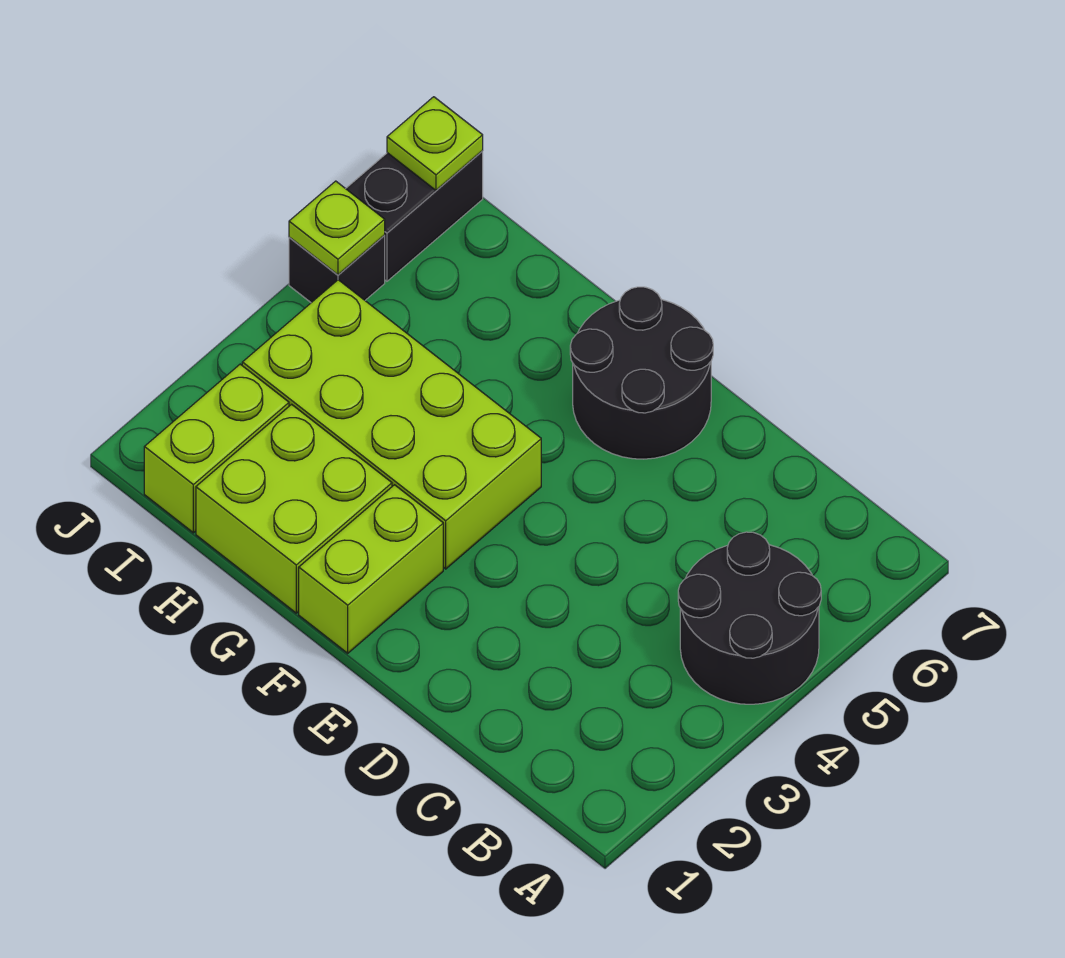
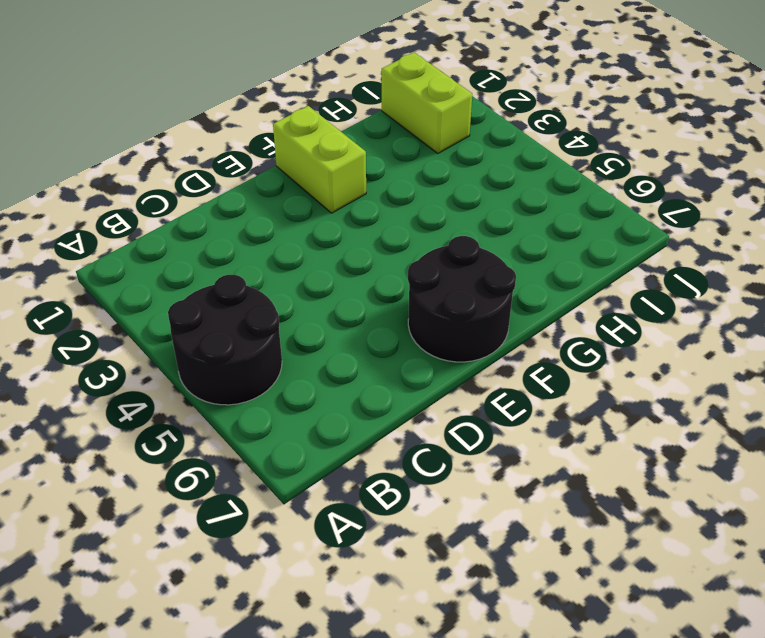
none -> lime brick F3:I4 level 1
none -> lime brick G1:H2 level 1

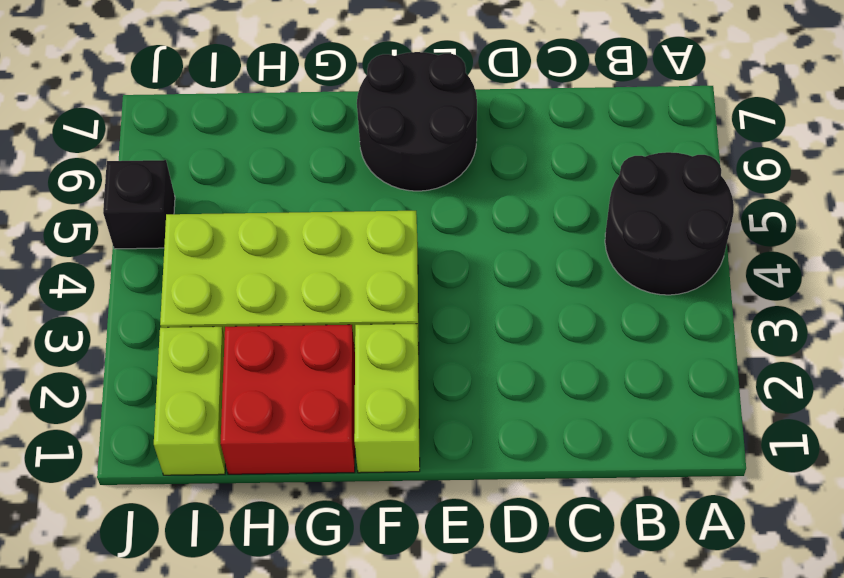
red brick G1:H2 level 1 -> lime brick G1:H2 level 1
none -> black brick J6:J7 level 1
none -> lime plate J5 level 2

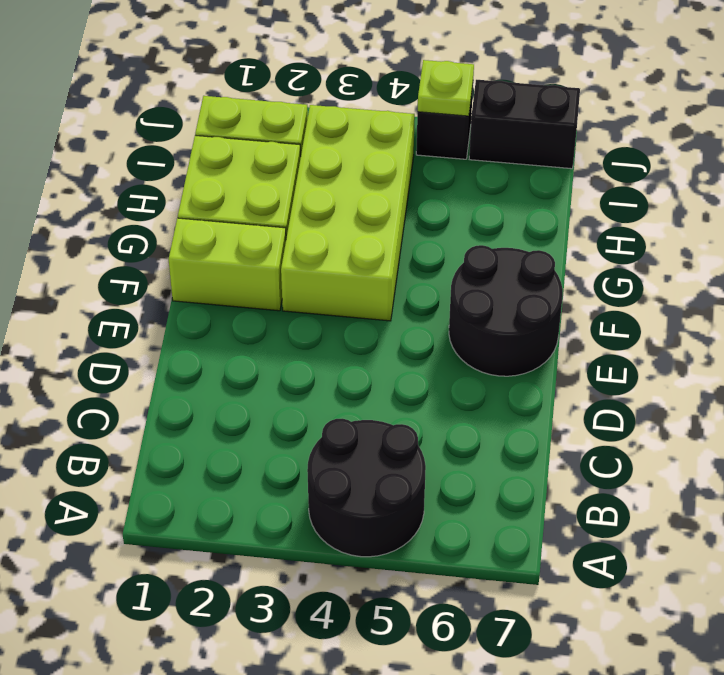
none -> lime plate J7 level 2

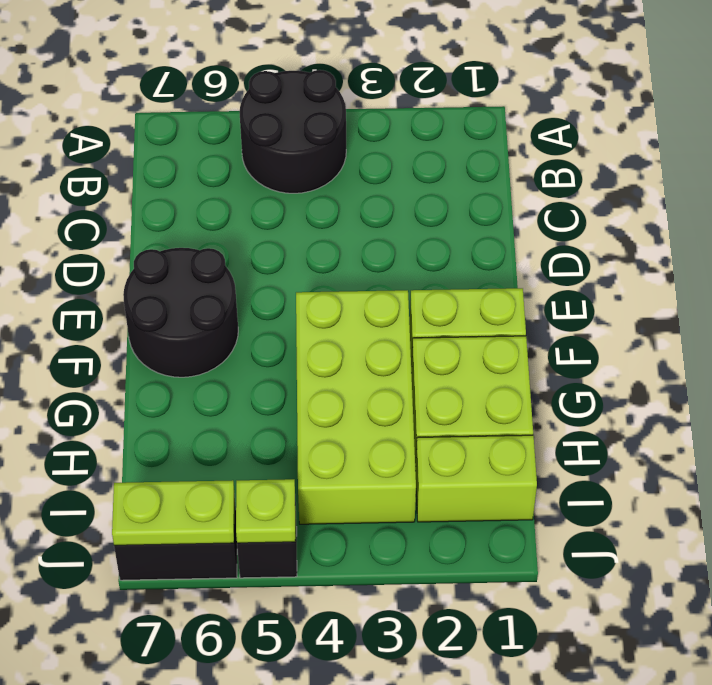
lime plate J6:J7 level 2 -> lime plate J7 level 2

